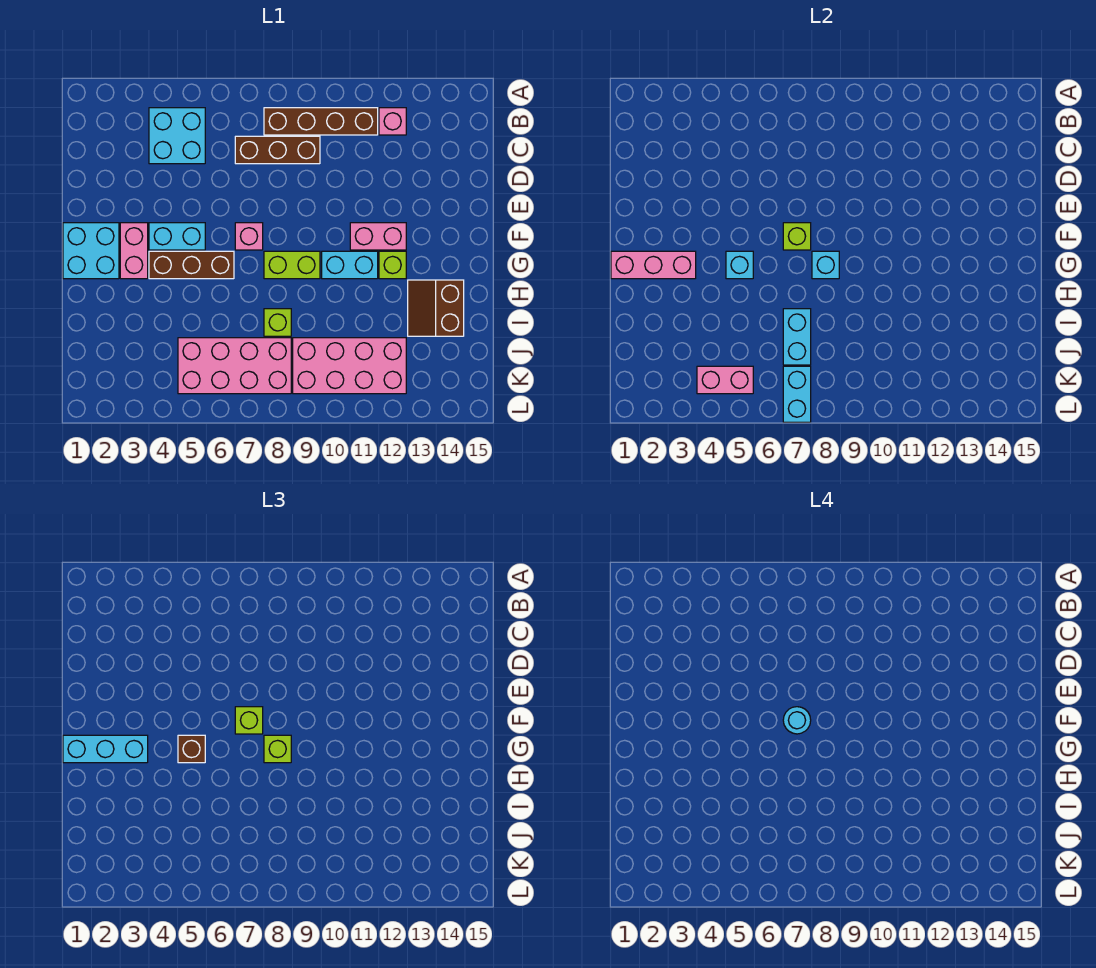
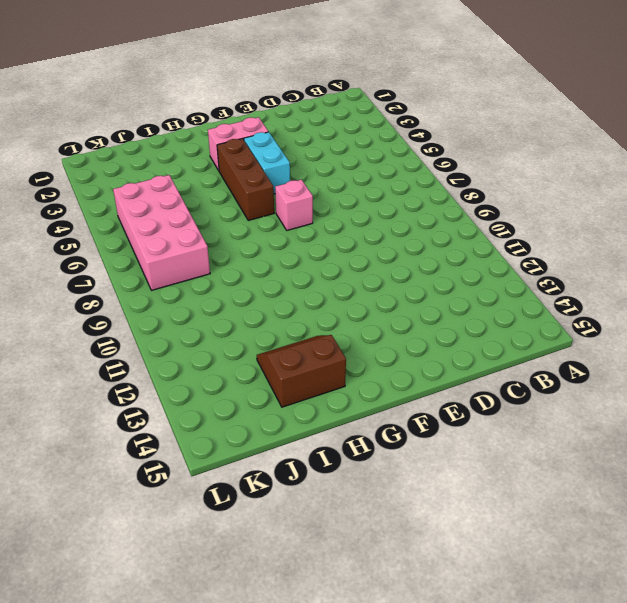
none -> cyan brick B4:C5 level 1
none -> brown brick B8:B11 level 1
none -> pink brick B12 level 1

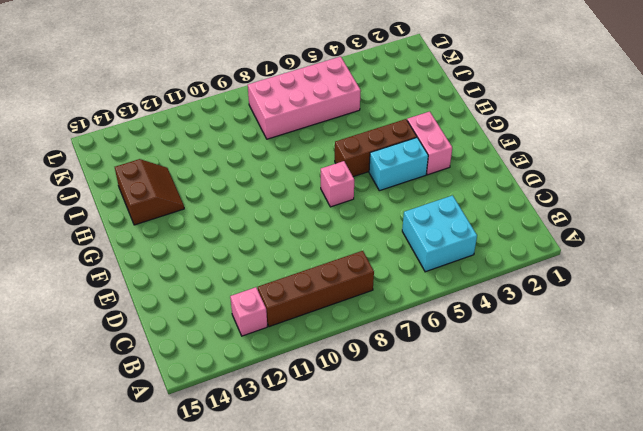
none -> brown brick C7:C9 level 1
none -> cyan brick F1:G2 level 1
none -> pink brick F11:F12 level 1

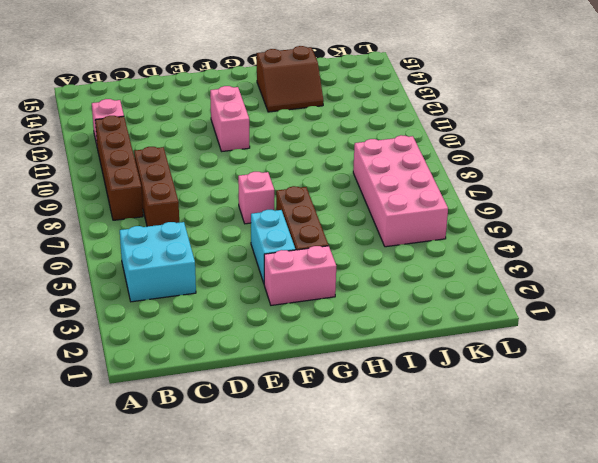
none -> cyan brick F1:G2 level 1
none -> lime brick G8:G9 level 1
none -> cyan brick G10:G11 level 1

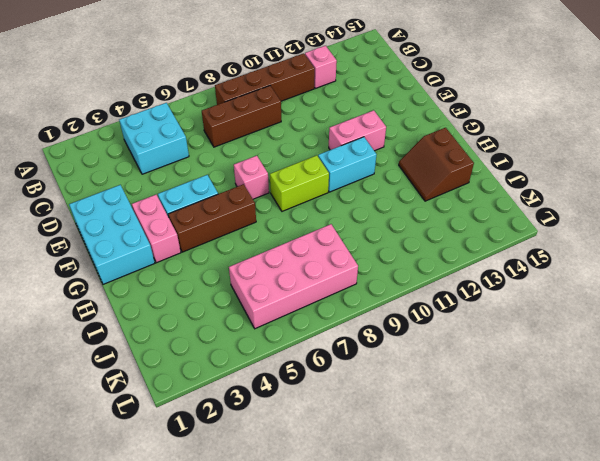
cyan brick E1:G2 level 1 -> cyan brick F1:G2 level 1
none -> lime brick G12 level 1
none -> lime brick I8 level 1
none -> pink brick J9:K12 level 1

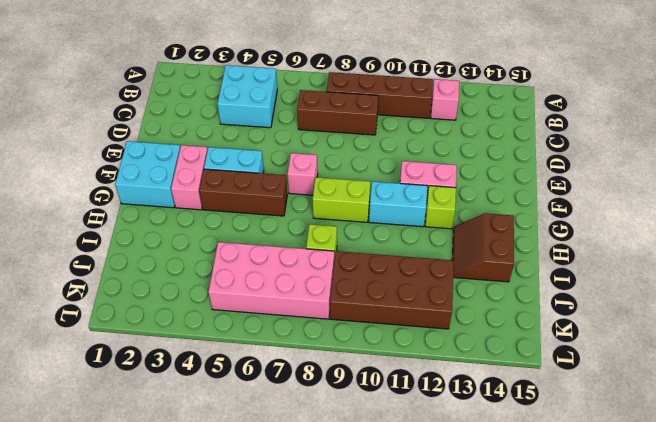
brown brick J9:K12 level 1 -> pink brick J9:K12 level 1
none -> lime brick F7 level 2
none -> pink brick G1:G3 level 2
none -> cyan brick G5 level 2

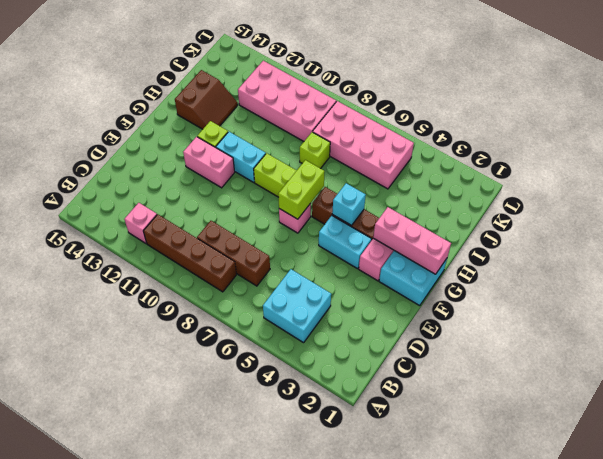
lime brick F7:G7 level 2 -> lime brick F7 level 2
none -> cyan brick G8 level 2
none -> cyan brick I7:J7 level 2
none -> pink brick K4:K5 level 2

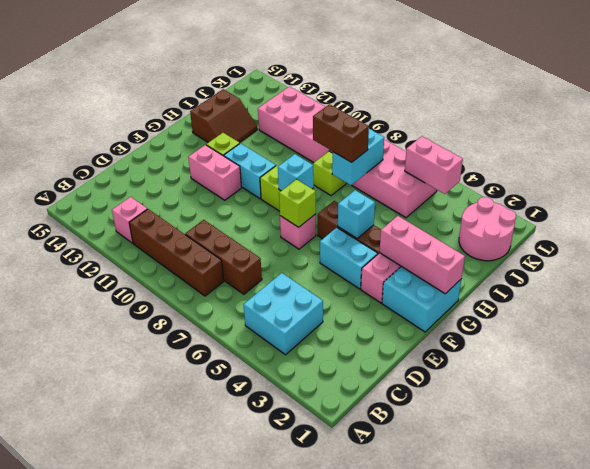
brown brick I7:I8 level 3 -> none
pink round brick J1:K2 level 1 -> none
none -> cyan brick K7:L7 level 2
none -> lime brick F7 level 3
none -> cyan brick G1:G3 level 3

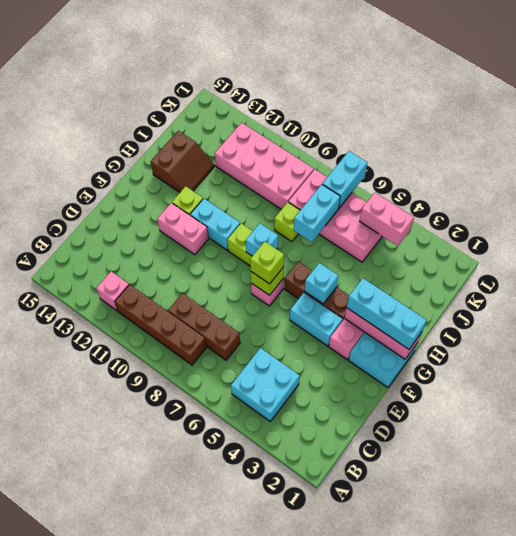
none -> brown brick G5 level 3
none -> lime brick G8 level 3
none -> cyan round brick F7 level 4

